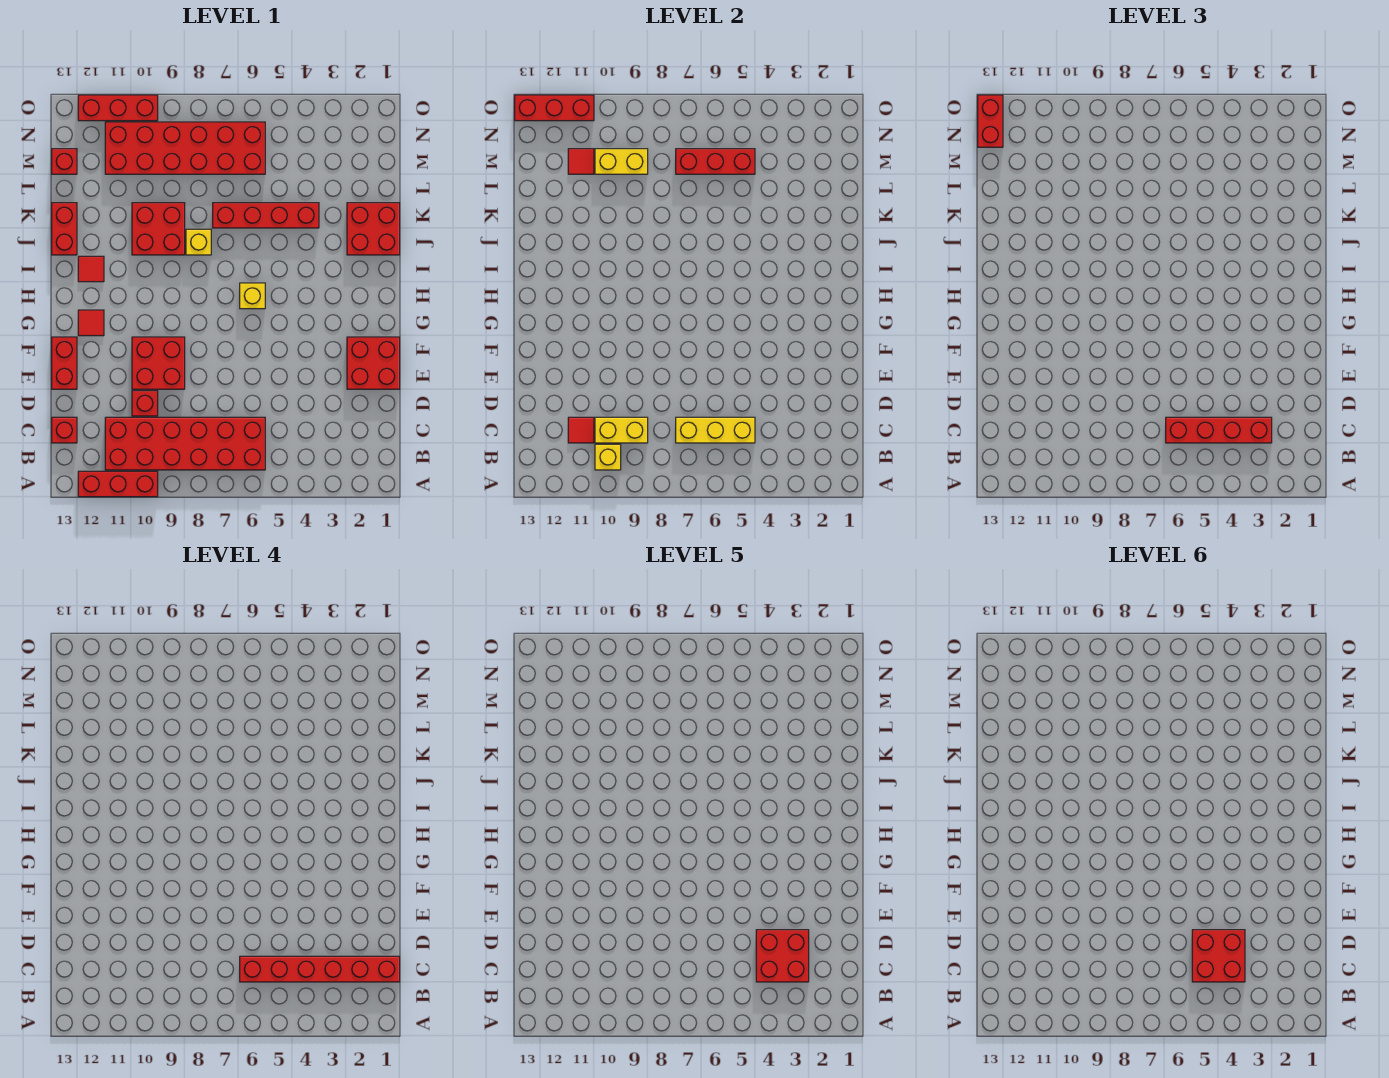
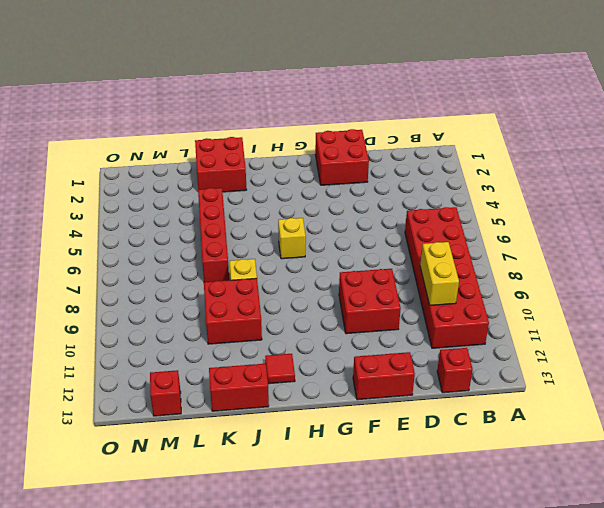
none -> red brick A10:A12 level 1
none -> red brick D10 level 1
none -> red tile G12 level 1
none -> red brick M6:N11 level 1

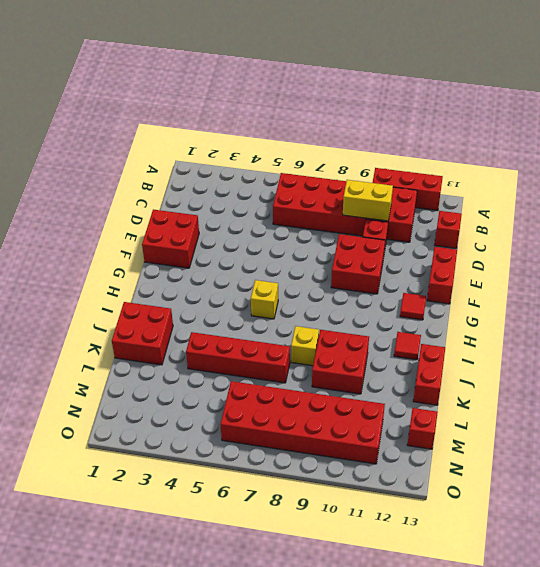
none -> red brick O10:O12 level 1
none -> yellow brick B10 level 2
none -> yellow brick C5:C7 level 2
none -> red tile C11 level 2

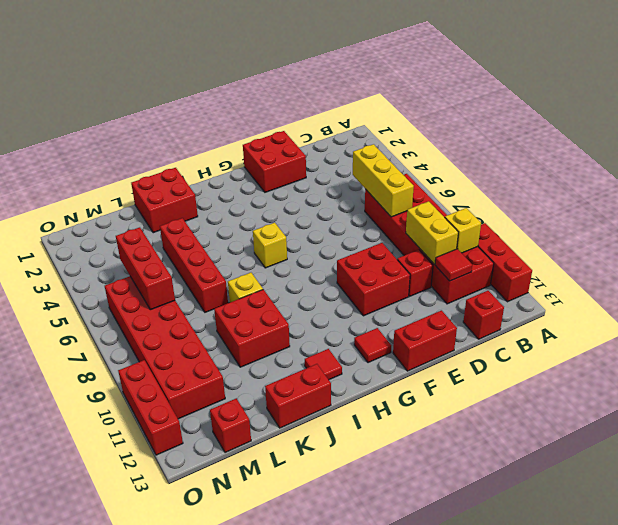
none -> yellow brick M9:M10 level 2
none -> red tile M11 level 2
none -> red brick O11:O13 level 2
none -> red brick C3:C6 level 3

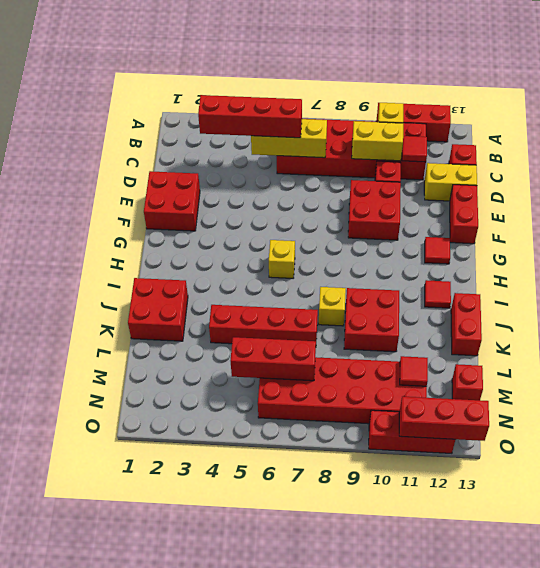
yellow brick D12:D13 level 1 -> yellow brick M9:M10 level 2
none -> red brick N13:O13 level 3
none -> red brick C1:C6 level 4
none -> red brick C3:D4 level 5
none -> red brick C4:D5 level 6

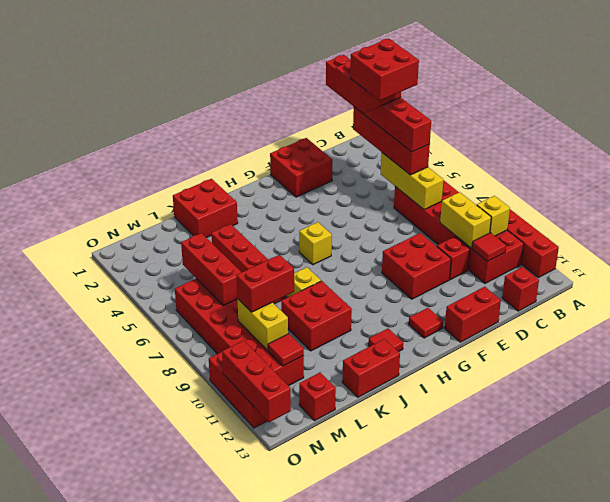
red brick L9:M9 level 3 -> red brick N13:O13 level 3

